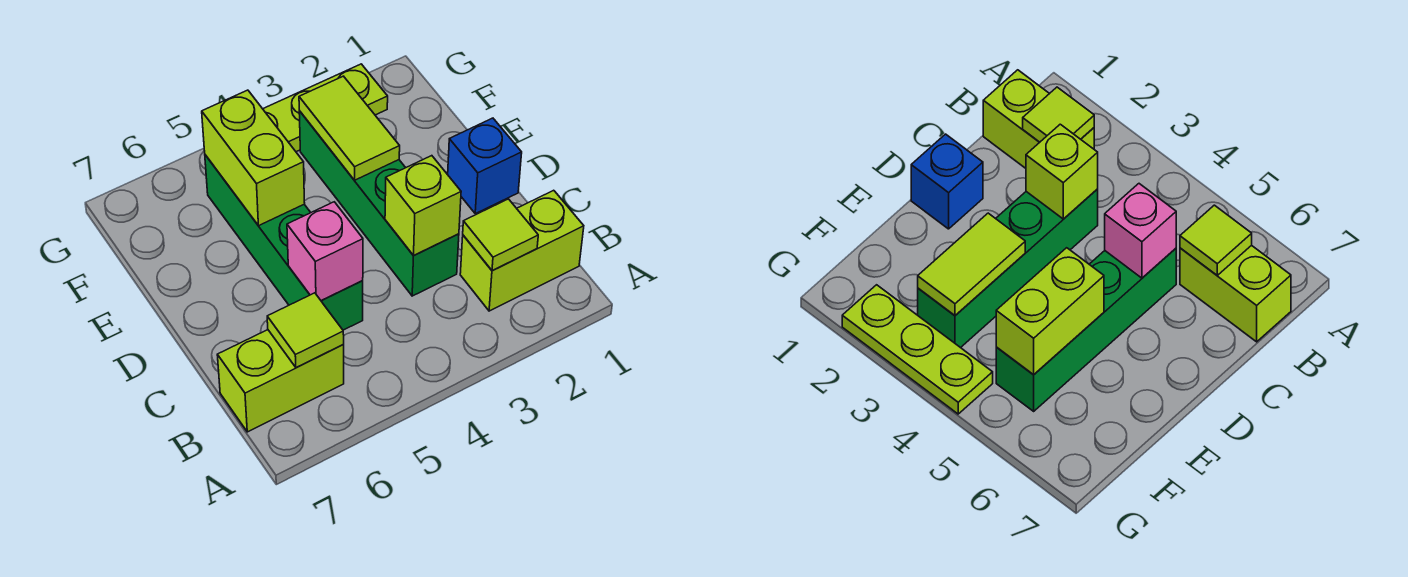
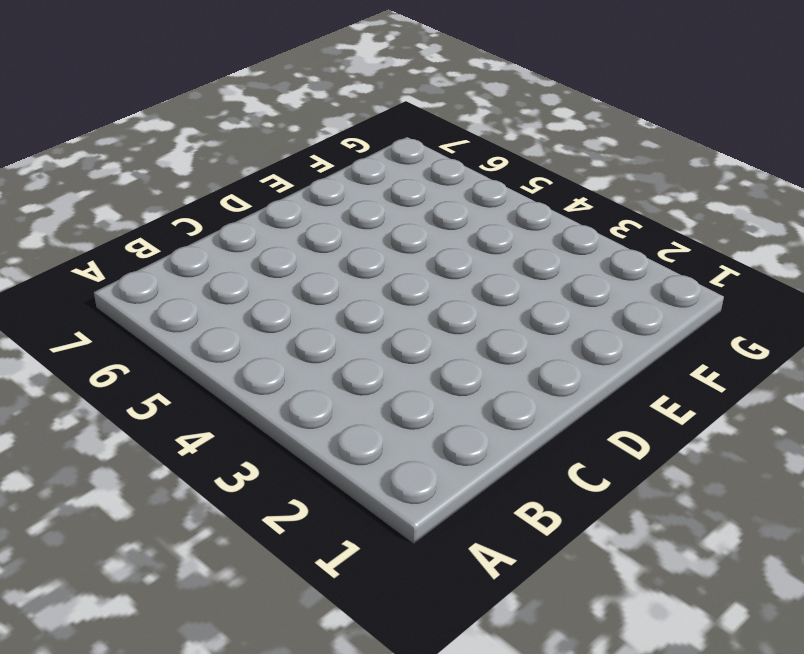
none -> lime brick B1:B2 level 1
none -> lime brick B6:B7 level 1
none -> green brick C3:F3 level 1

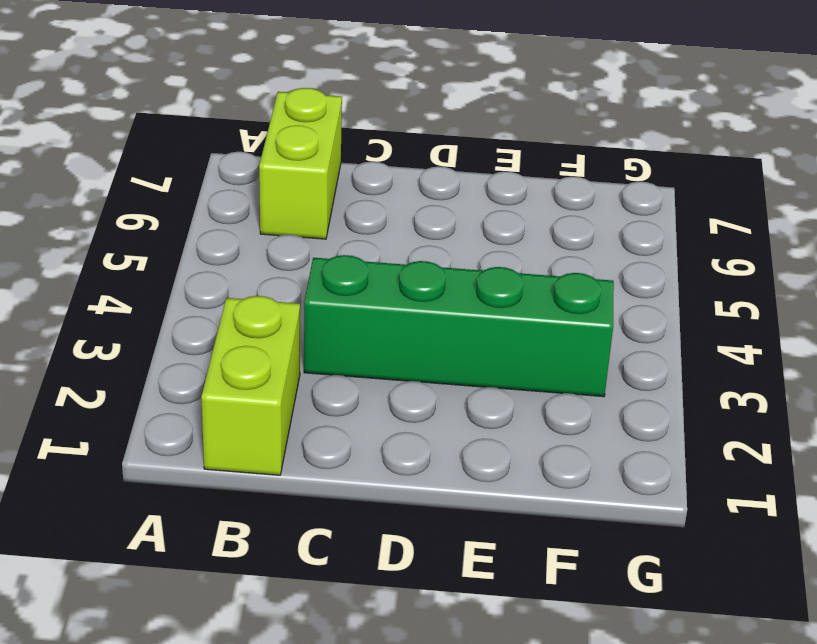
none -> green brick C5:F5 level 1
none -> blue brick D1 level 1
none -> lime plate G2:G4 level 1

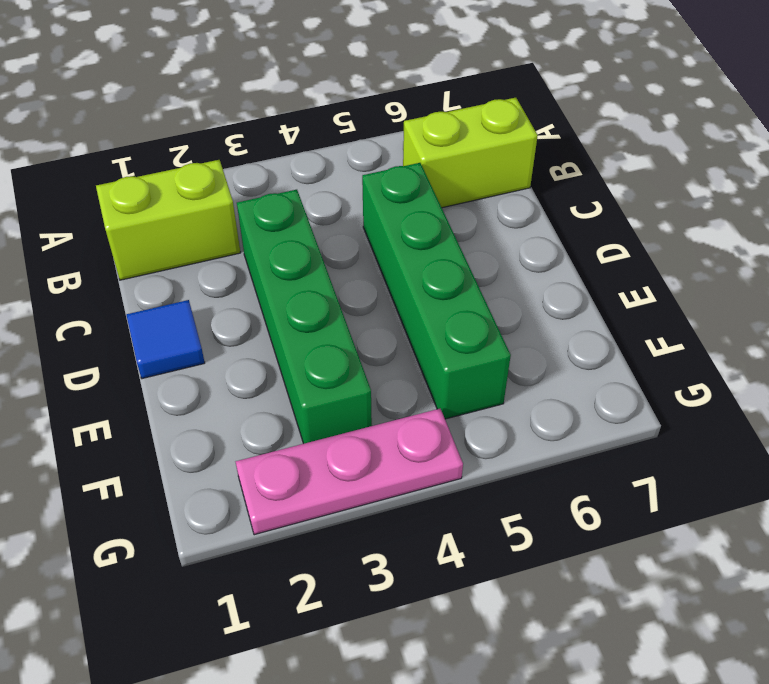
blue tile D1 level 1 -> blue brick D1 level 1
pink plate G2:G4 level 1 -> lime plate G2:G4 level 1
none -> lime tile B2 level 2
none -> lime tile B6 level 2
none -> lime brick C3 level 2

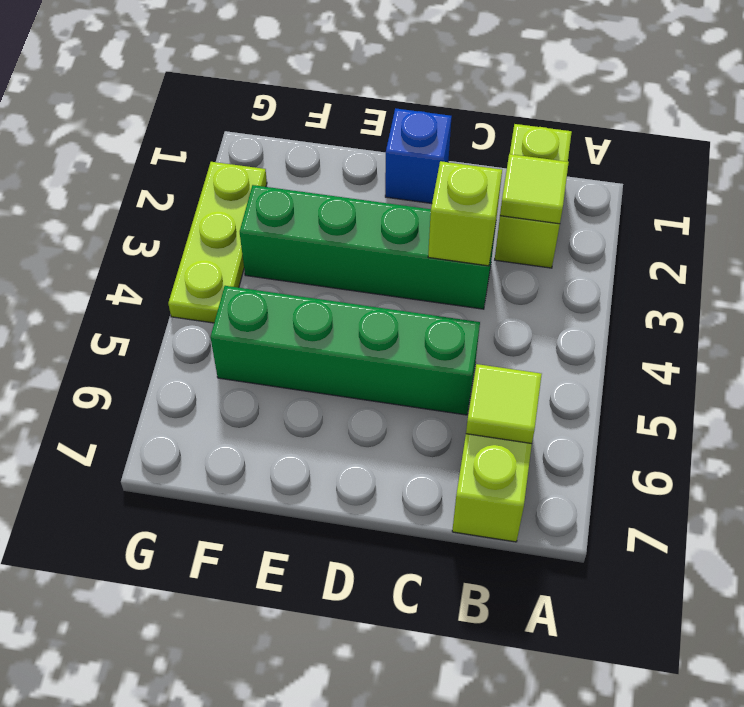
none -> pink brick C5 level 2
none -> lime tile E3:F3 level 2
none -> lime brick E5:F5 level 2

